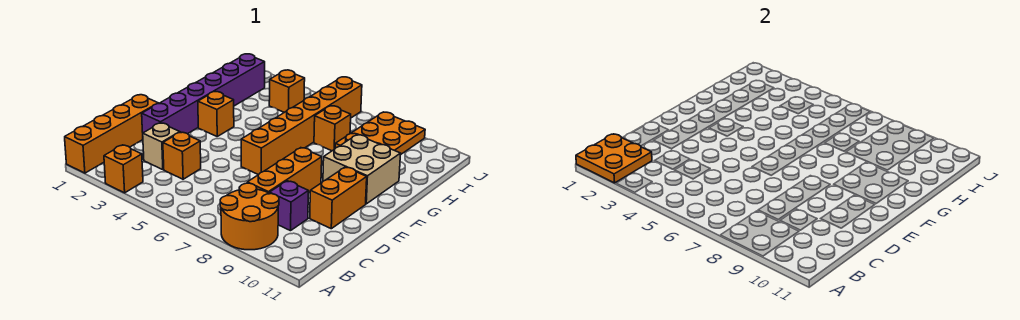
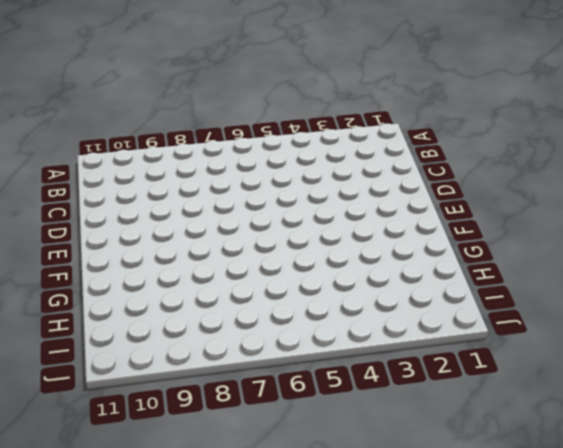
none -> orange brick A1:D1 level 1
none -> orange brick A3 level 1
none -> orange round brick A8:B9 level 1

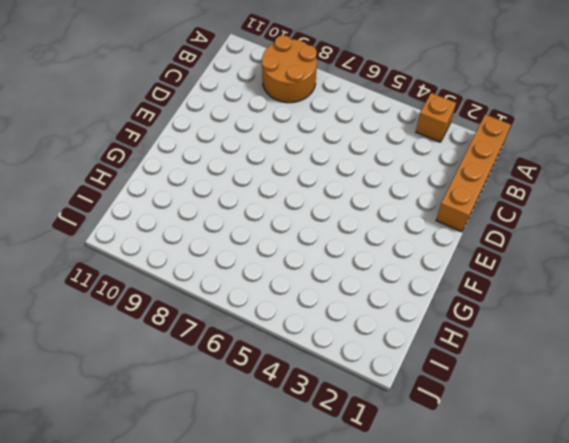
none -> tan brick C3 level 1
none -> orange brick C4 level 1
none -> orange brick C8:E8 level 1

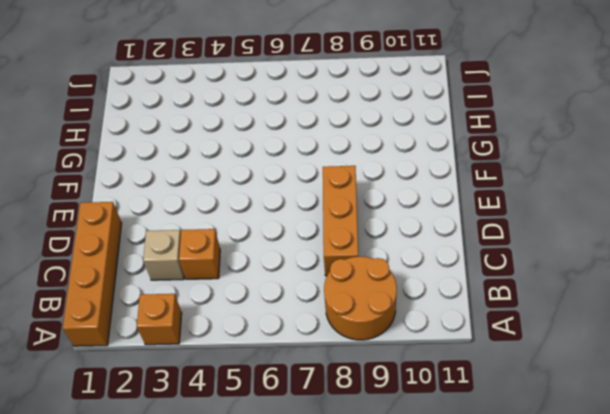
none -> purple brick C9 level 1
none -> purple brick D2:I2 level 1
none -> orange brick D10:E10 level 1

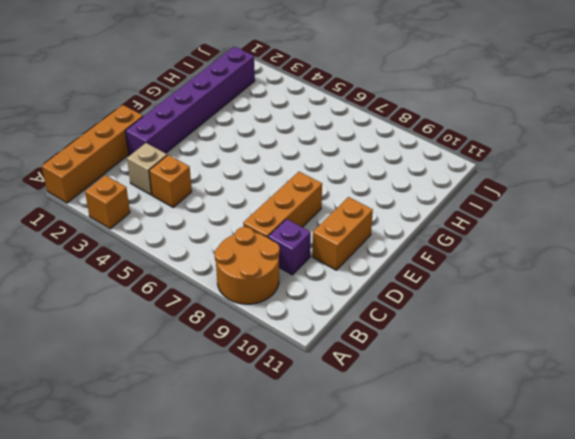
none -> orange brick E6:J6 level 1
none -> orange brick F3 level 1
none -> tan brick F9:G10 level 1

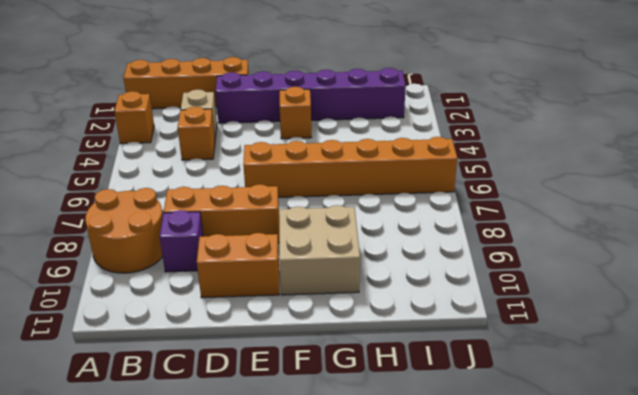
none -> orange brick H7 level 1
none -> orange plate H8:J9 level 1
none -> orange brick I4 level 1

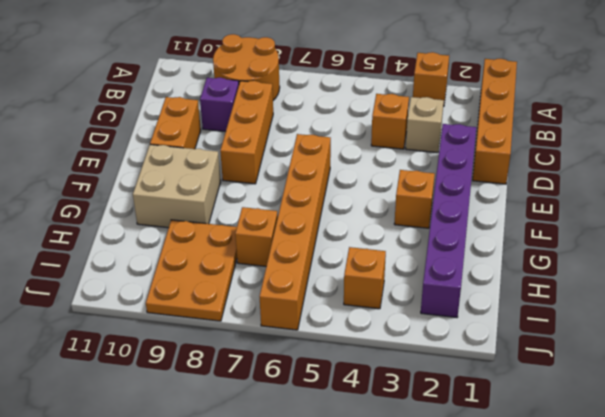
none -> orange plate A1:B2 level 2

